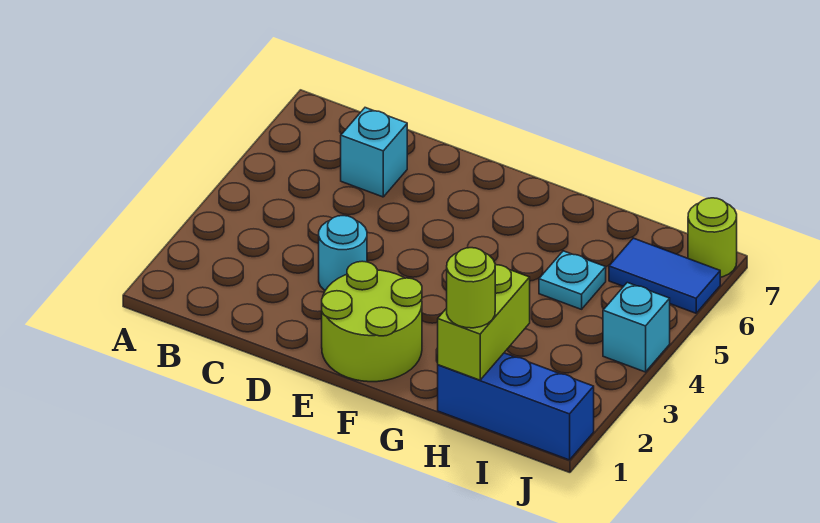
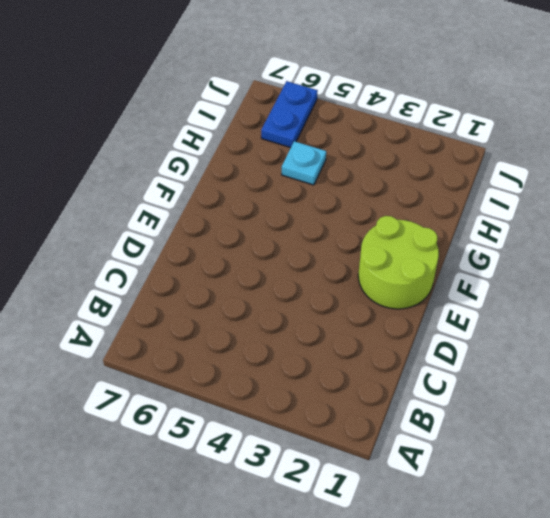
blue plate I6:J6 level 1 -> blue tile I6:J6 level 1
none -> cyan brick C6 level 1
none -> cyan round brick D3 level 1

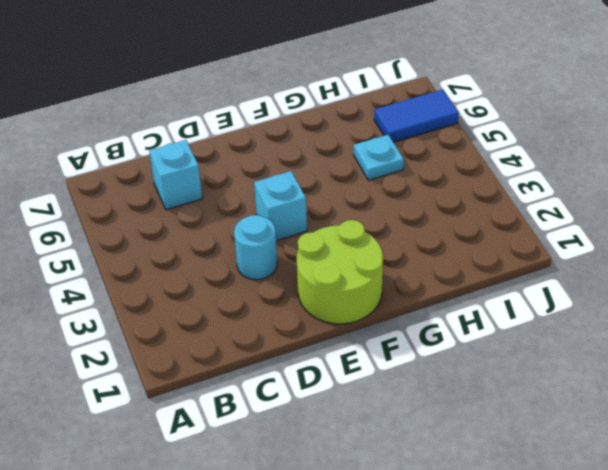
cyan brick E4 level 1 -> cyan brick J4 level 1
none -> blue brick H1:J1 level 1
none -> lime round brick J7 level 1

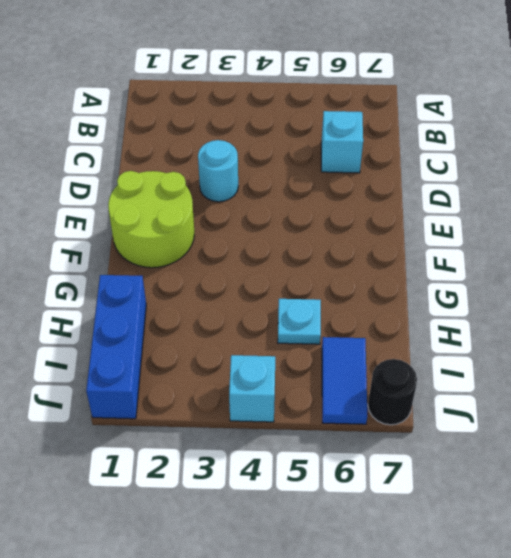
black round brick J7 level 1 -> lime round brick J7 level 1
none -> lime brick H1:H2 level 2
none -> lime round brick H1 level 3

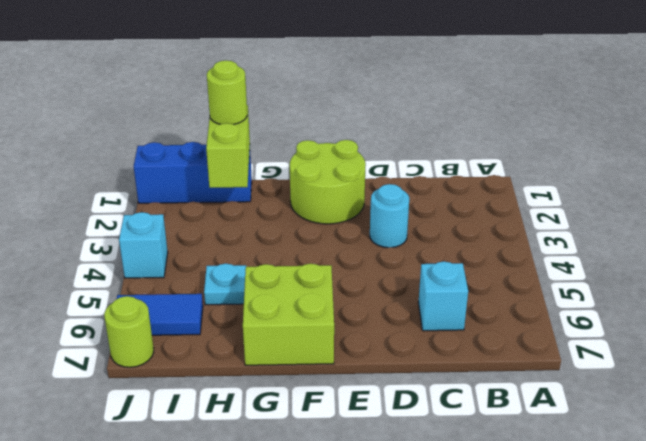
lime brick F6:G7 level 1 -> none

